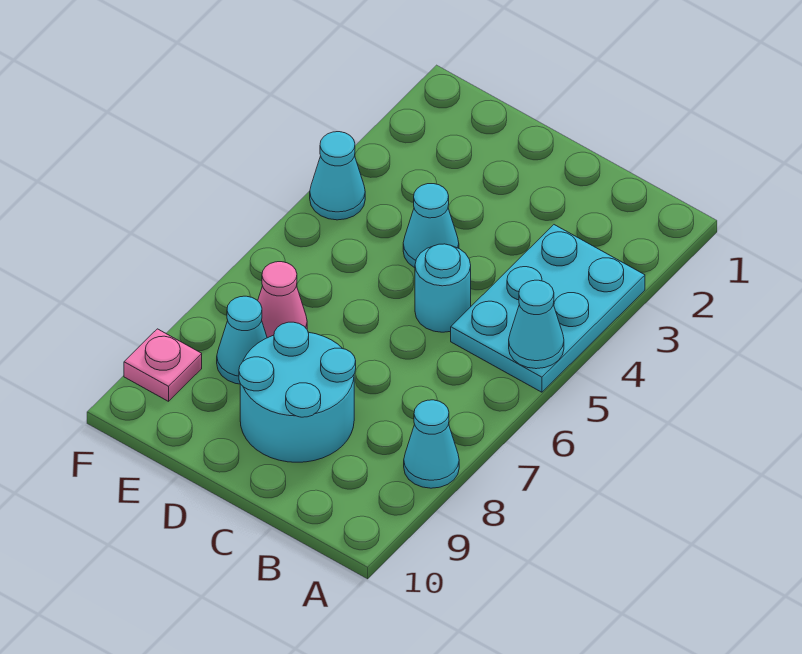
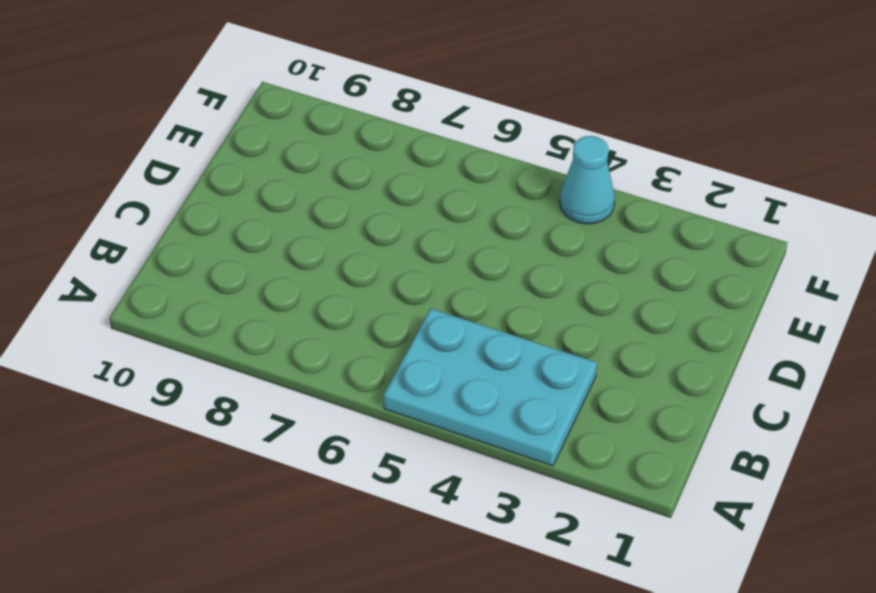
none -> cyan cone A8 level 1
none -> cyan round brick C5 level 1

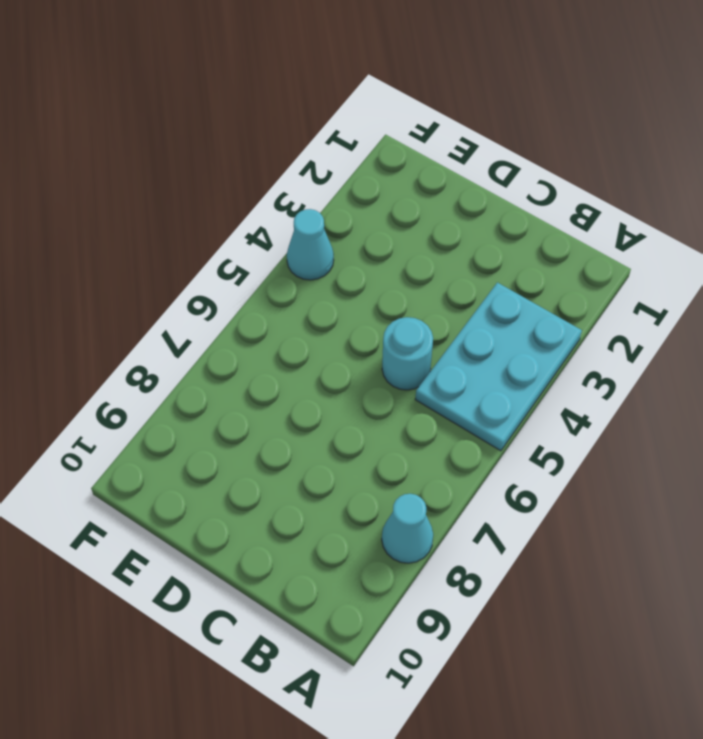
none -> cyan round brick C8:D9 level 1
none -> cyan cone D4 level 1

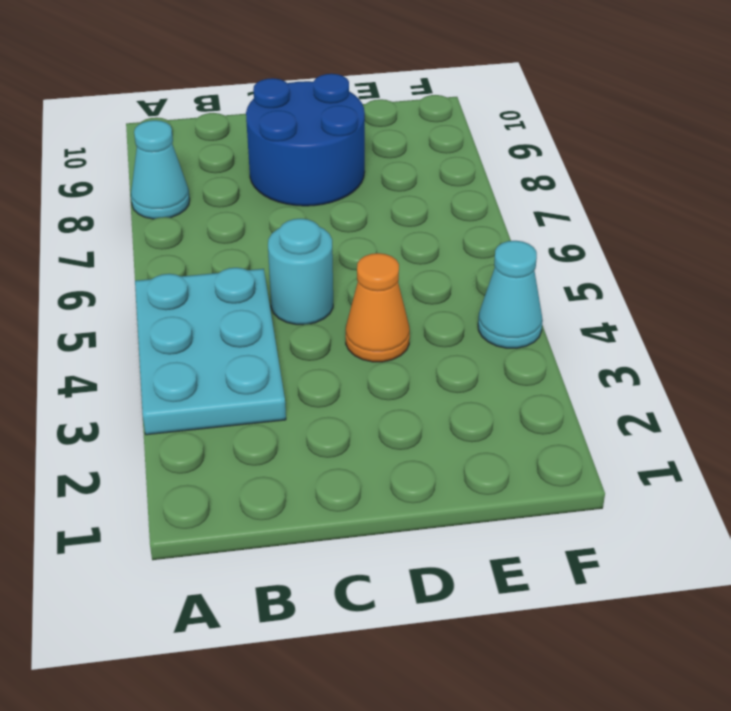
blue round brick C8:D9 level 1 -> cyan round brick C8:D9 level 1
orange cone D4 level 1 -> cyan cone D4 level 1
none -> pink cone E7 level 1
none -> cyan cone E8 level 1

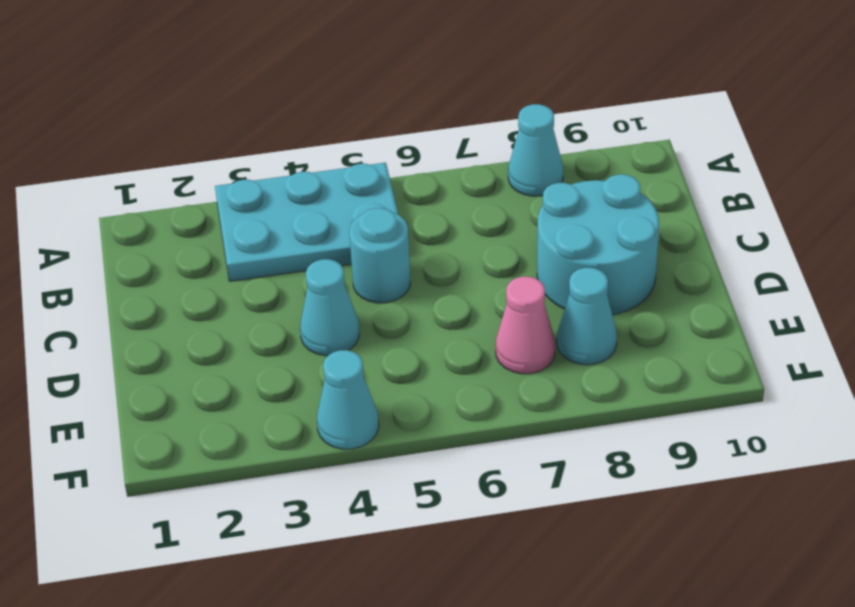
none -> pink plate F9 level 1
none -> cyan cone A5 level 2

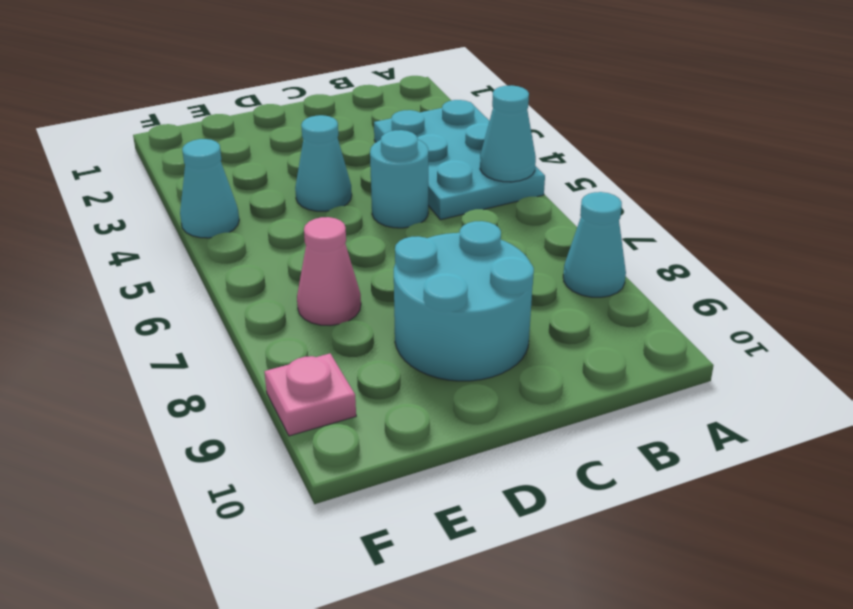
none -> cyan cone E8 level 1

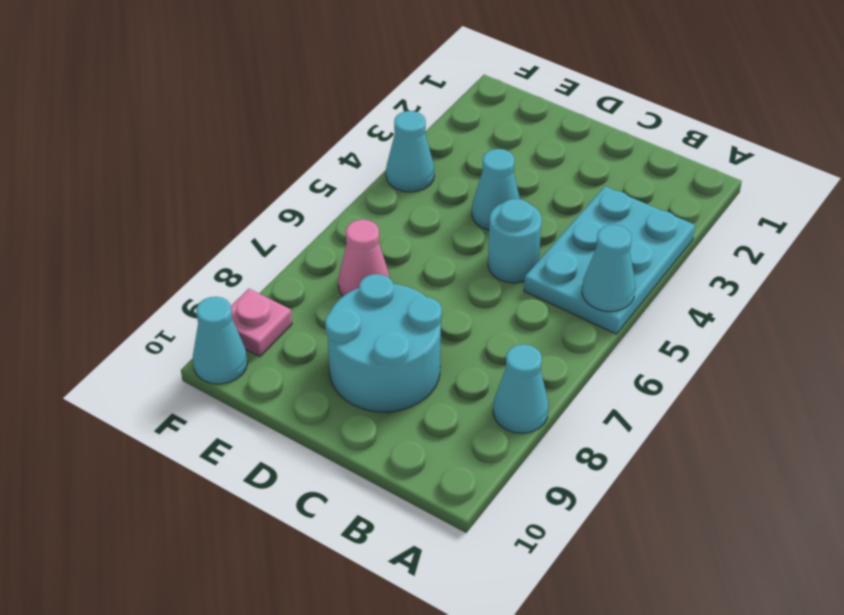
cyan cone F10 level 1 -> cyan cone E8 level 1

